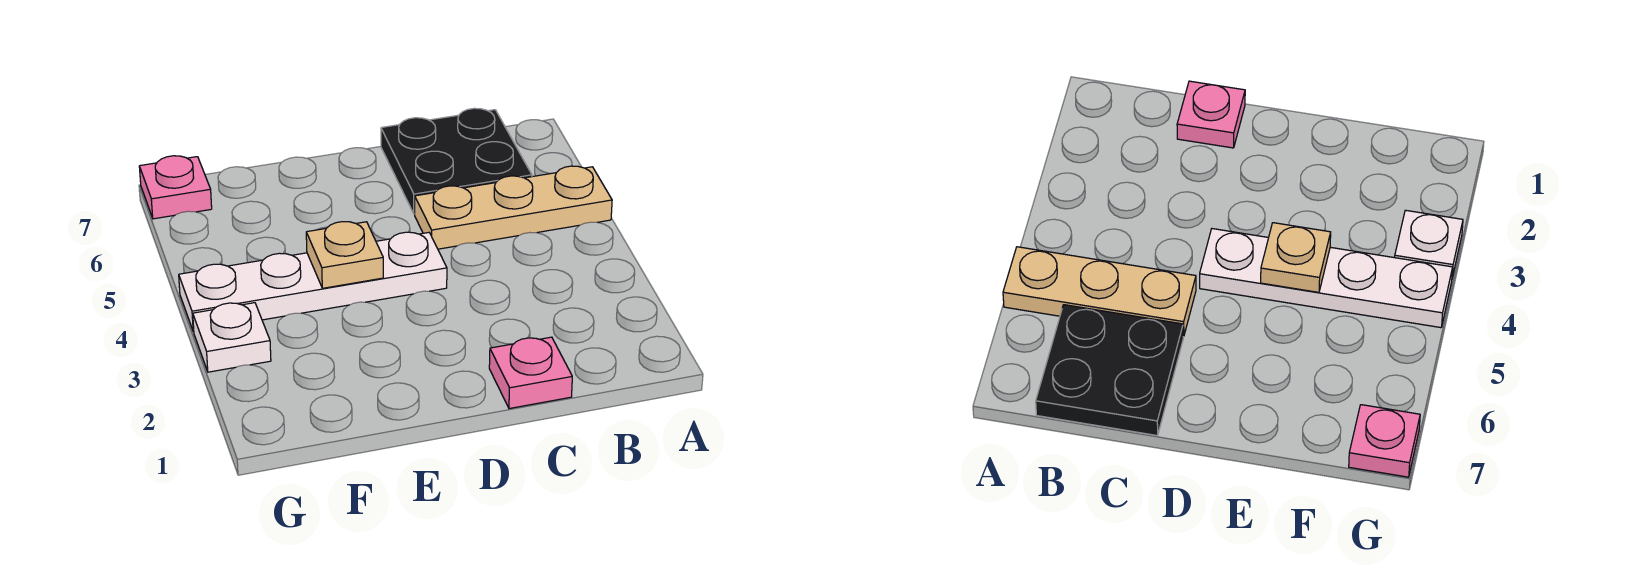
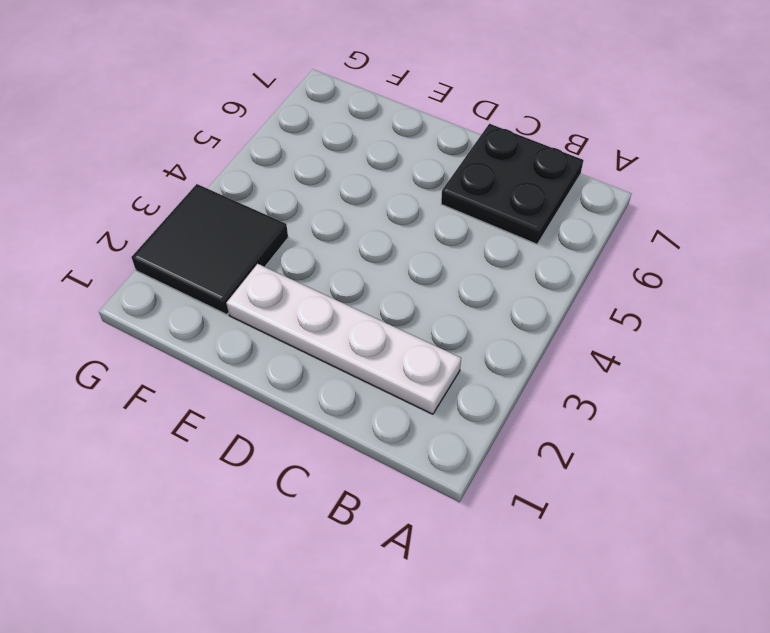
white plate B2:E2 level 1 -> white plate D4:G4 level 1
black tile F2:G3 level 1 -> white plate G3 level 1
none -> tan plate A5:C5 level 1
none -> pink plate C1 level 1

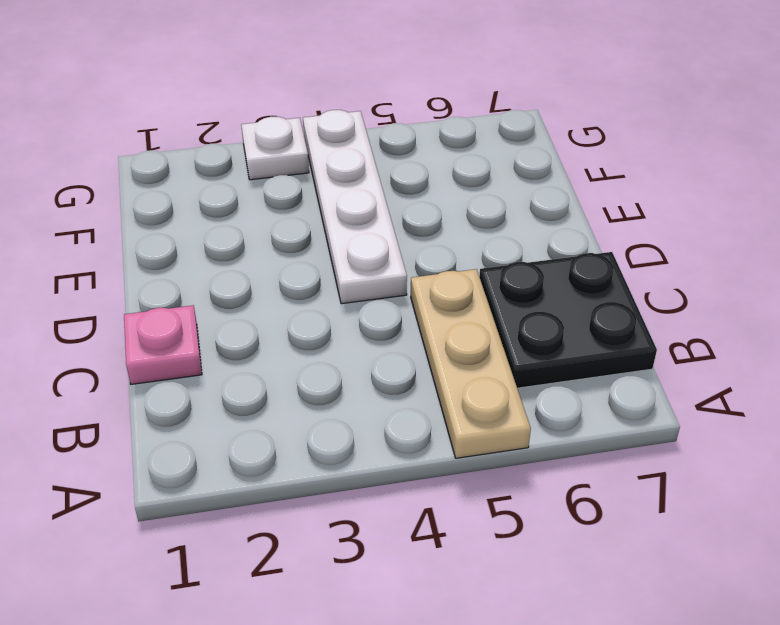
none -> pink plate G7 level 1
none -> tan plate E4 level 2

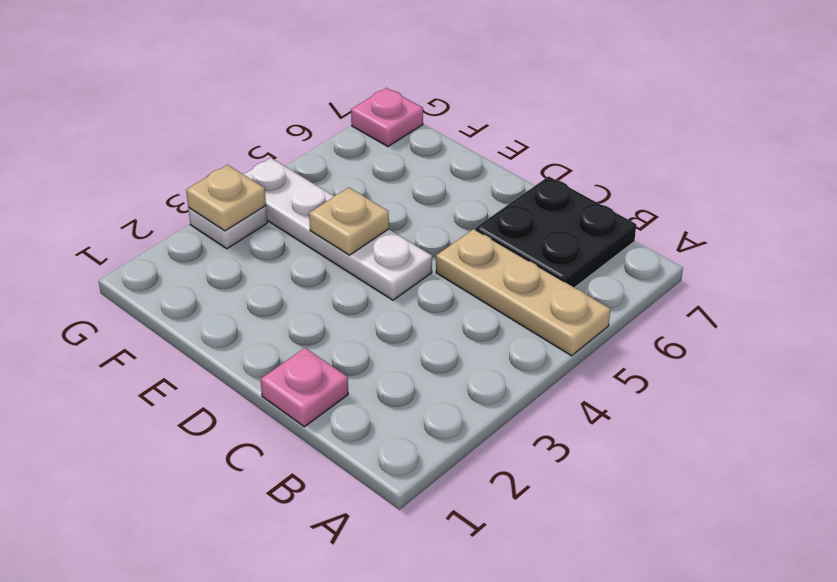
tan plate G3 level 2 -> none

